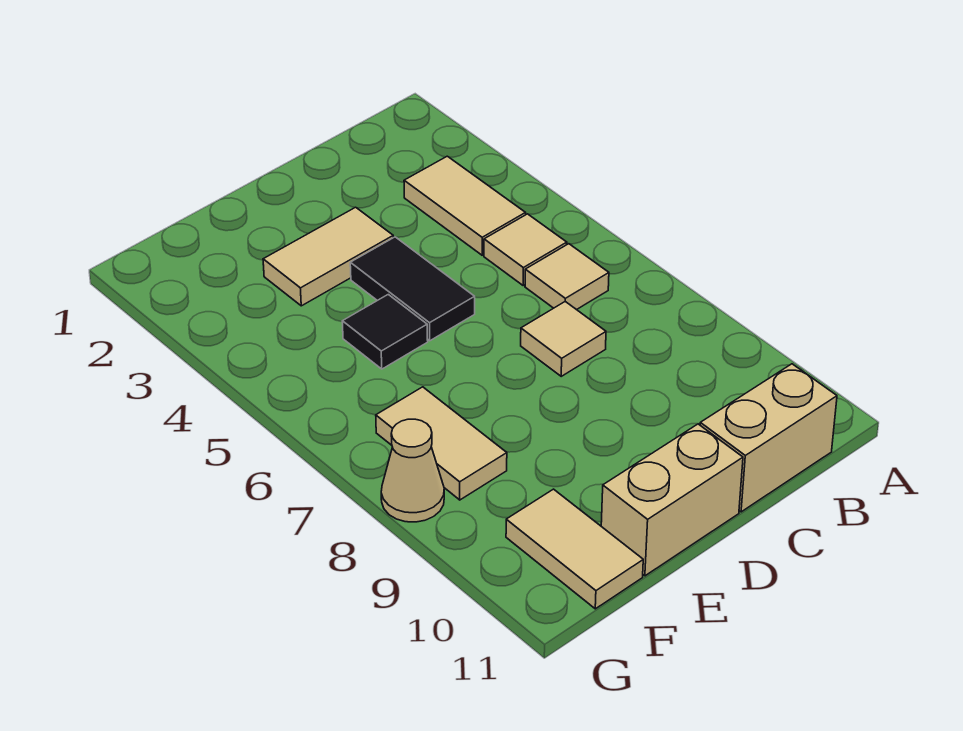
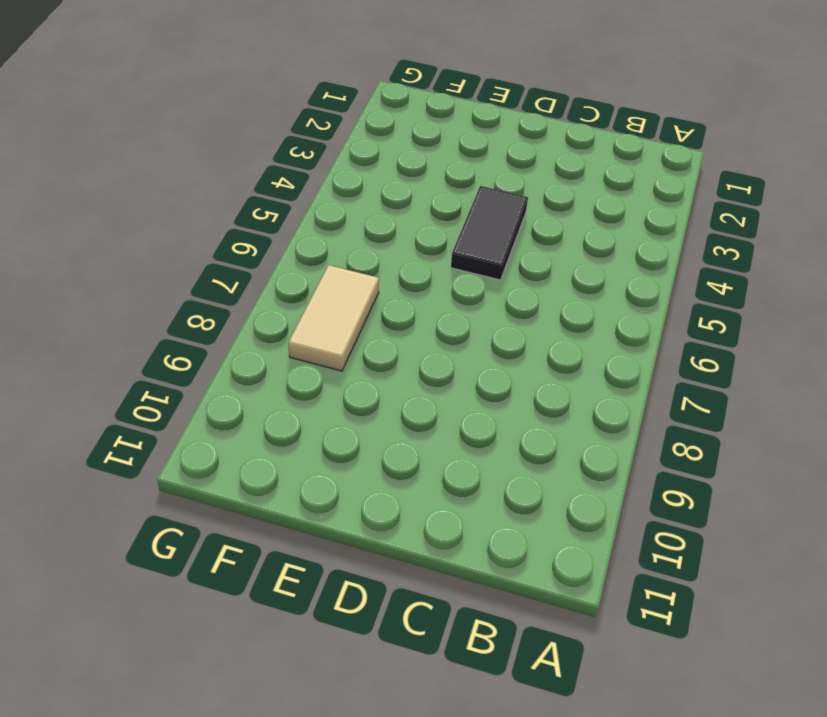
none -> tan tile B3:B4 level 1
none -> tan tile B5 level 1
none -> tan tile B6 level 1

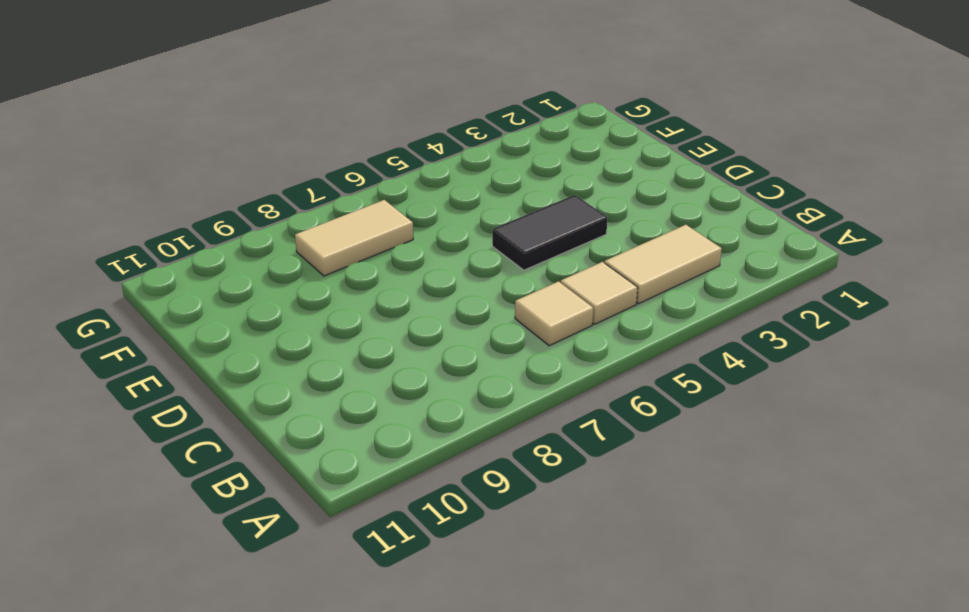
none -> tan brick B11:C11 level 1
none -> tan tile C7 level 1
none -> tan tile D3:E3 level 1

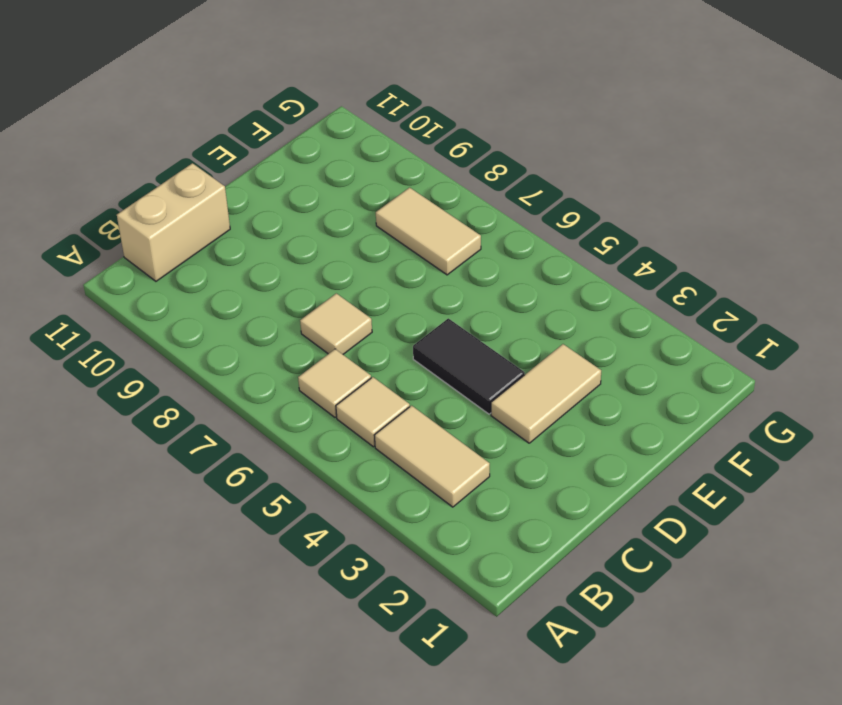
none -> tan brick D11:E11 level 1
none -> black tile E5 level 1
none -> tan tile F10:F11 level 1

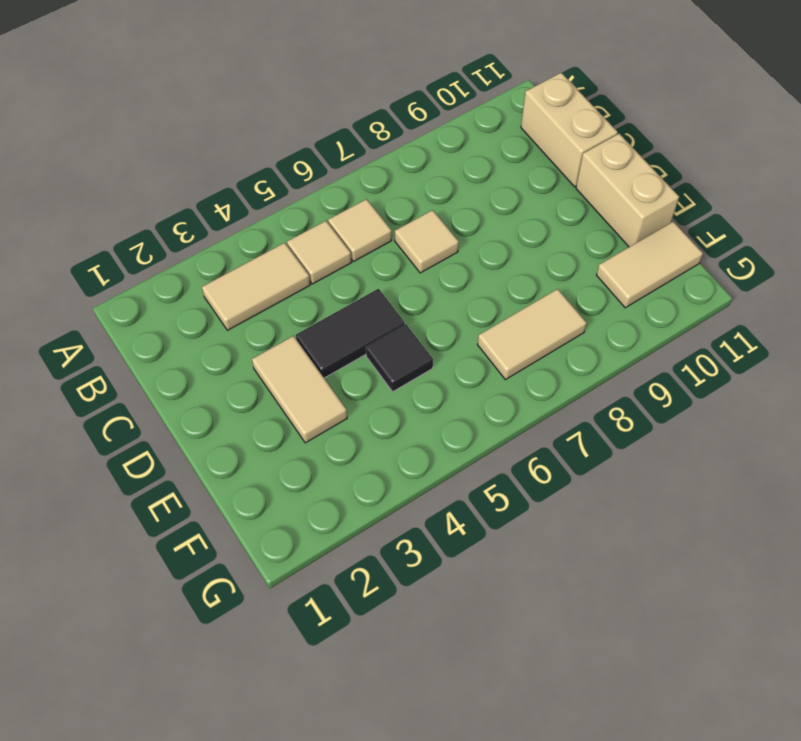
none -> tan cone G8 level 1

